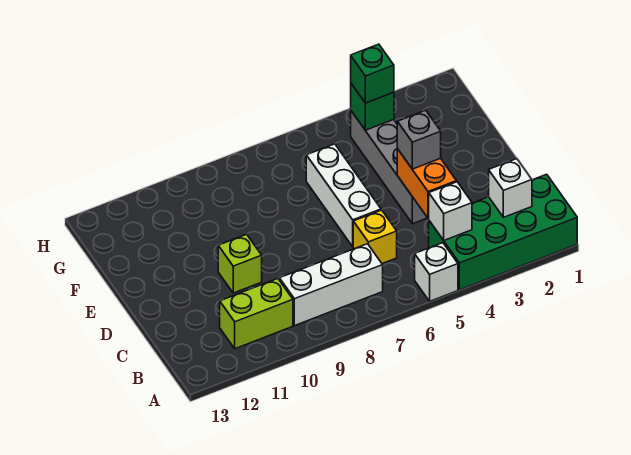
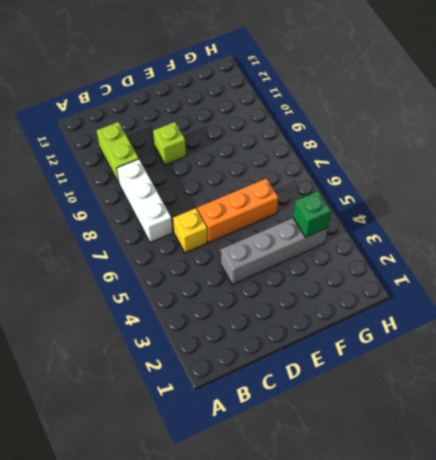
orange brick D6:F6 level 1 -> white brick D6:F6 level 1
none -> green brick A1:B4 level 1
none -> white brick A5 level 1
none -> white brick B2 level 2

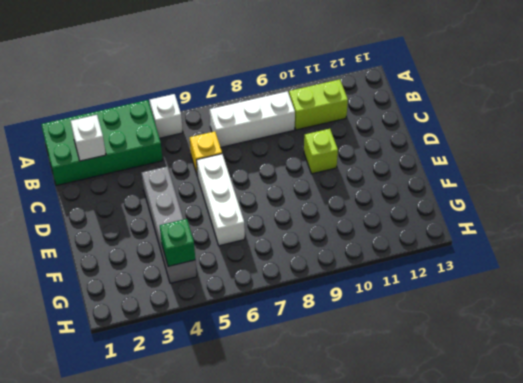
none -> white brick B4 level 2
none -> orange brick C4:D4 level 2
none -> grey brick D4 level 3

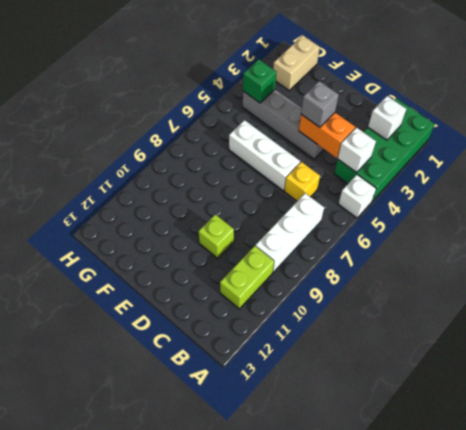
tan brick G1:G2 level 1 -> none
none -> green brick G4 level 3

